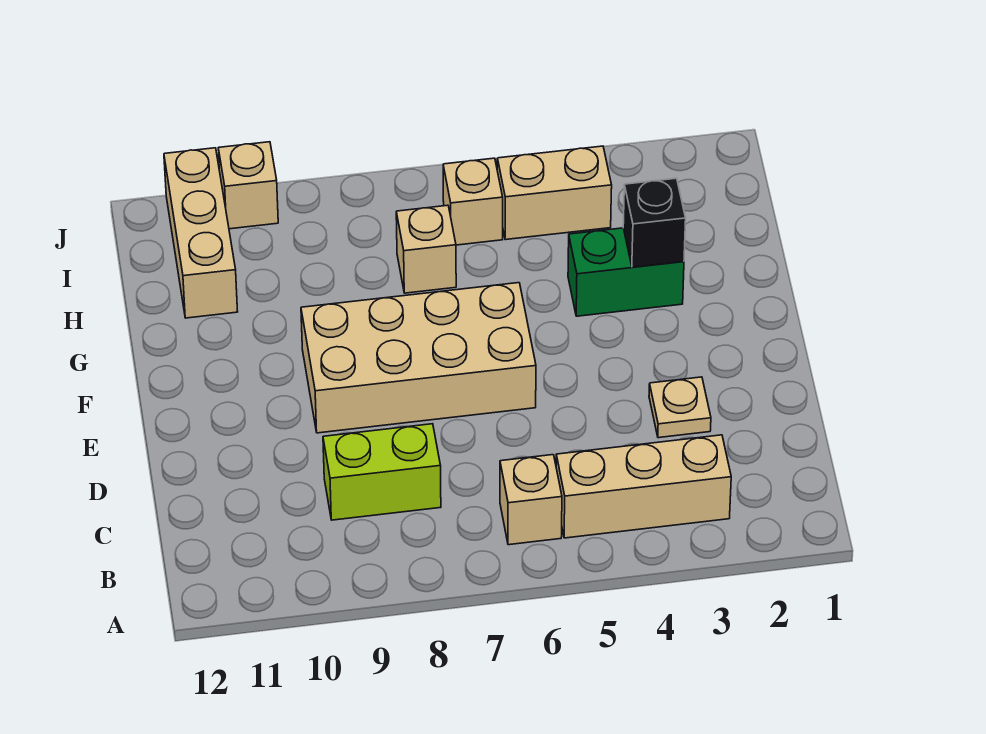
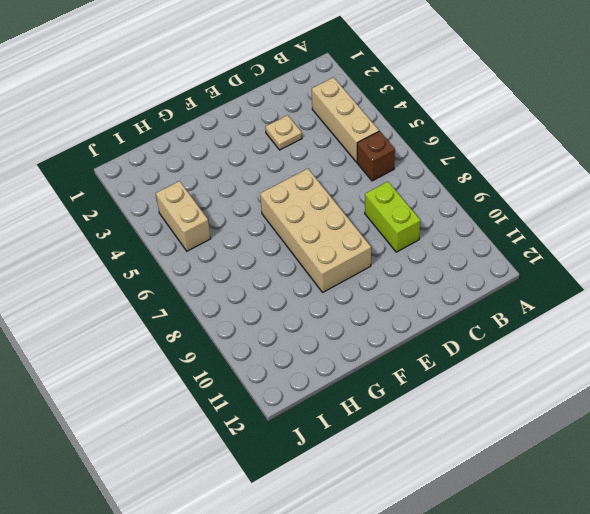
brown brick B6 level 1 -> tan brick B6 level 1
none -> green brick G3:G4 level 1
none -> tan brick H7 level 1
none -> tan brick H11:J11 level 1

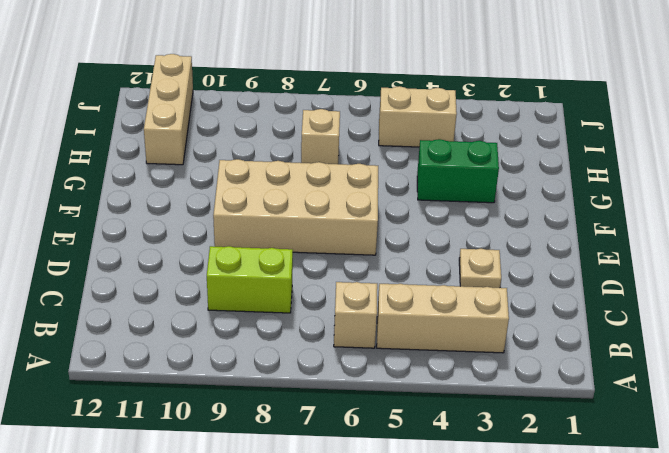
none -> tan brick I6 level 1
none -> tan brick J10 level 1
none -> black brick G3 level 2

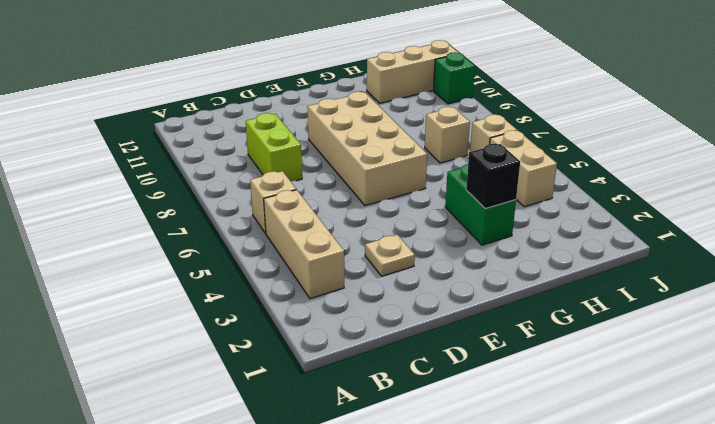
green brick J10 level 1 -> tan brick J10 level 1

